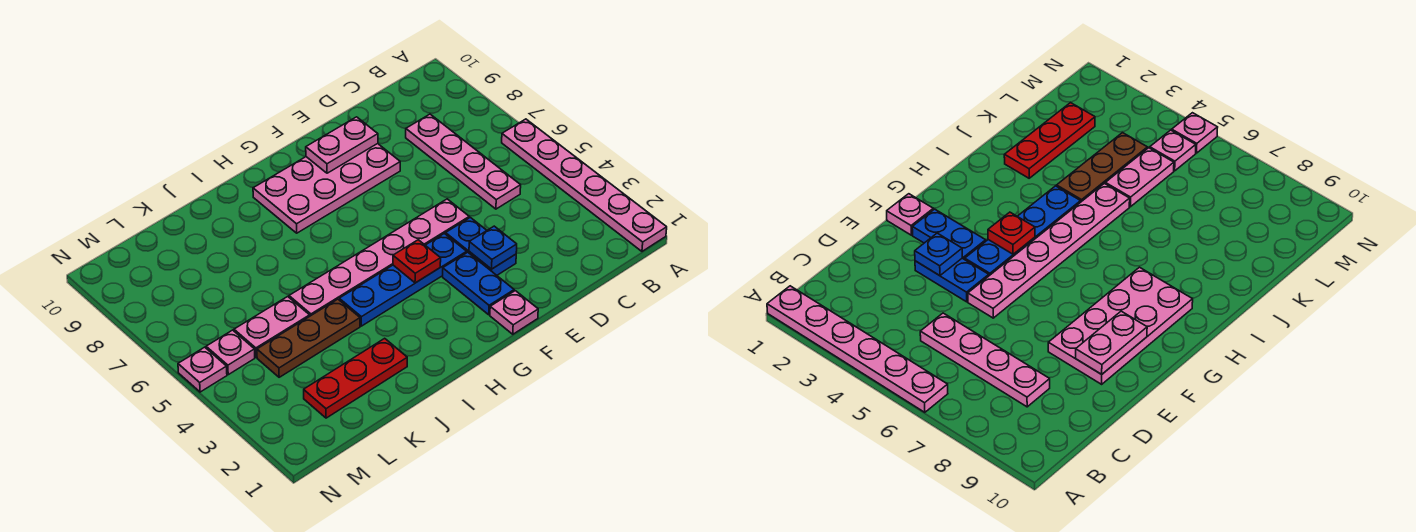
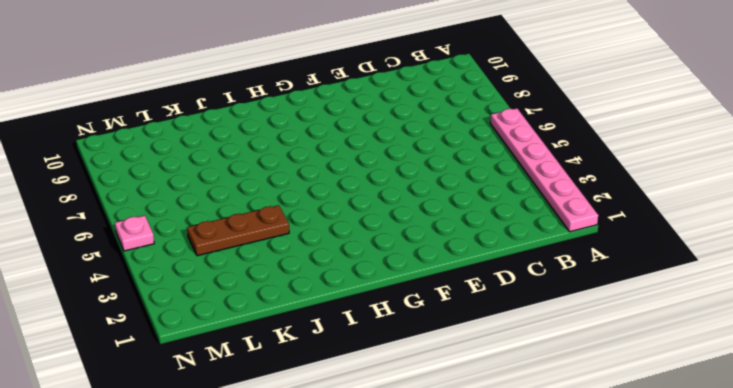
none -> pink plate C5:C8 level 1
none -> blue plate E3:E4 level 1
none -> pink plate E5:J5 level 1

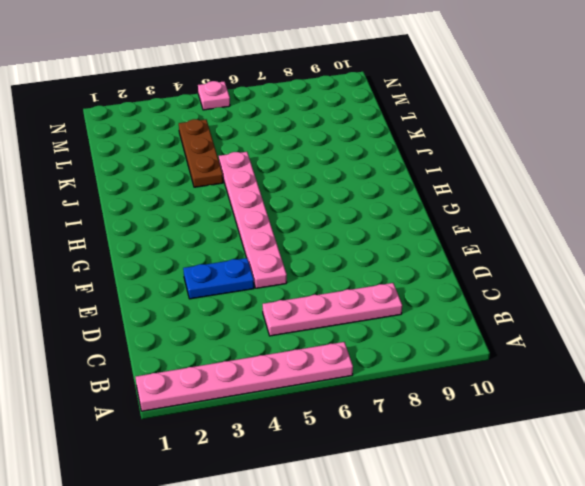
none -> pink plate E8:H9 level 1
none -> pink plate F1 level 1
none -> blue plate F2:F3 level 1

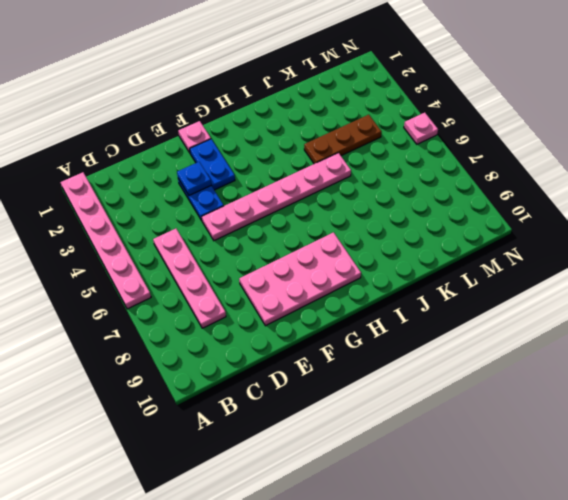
none -> blue plate F4:I4 level 1
none -> red plate J2:L2 level 1
none -> pink plate K5:L5 level 1

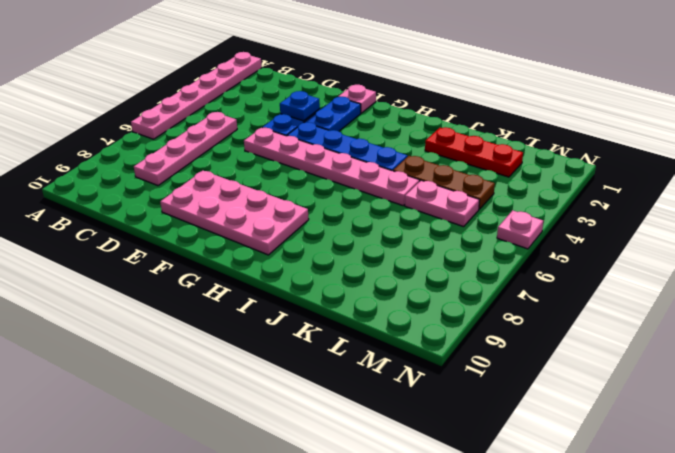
none -> pink plate M5 level 1
none -> pink plate E9:F9 level 2
none -> red plate G4 level 2

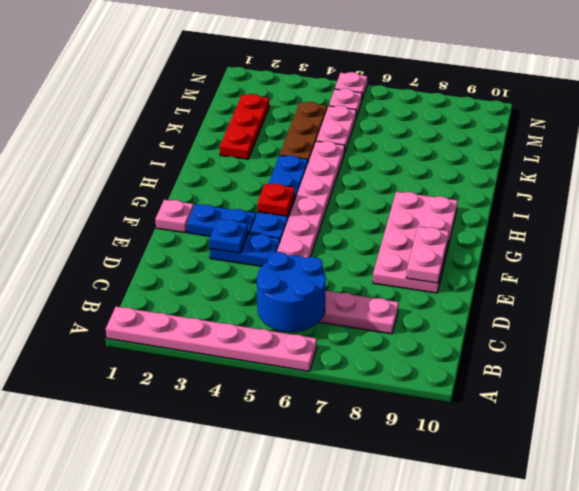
blue round brick B5:C6 level 2 -> none

